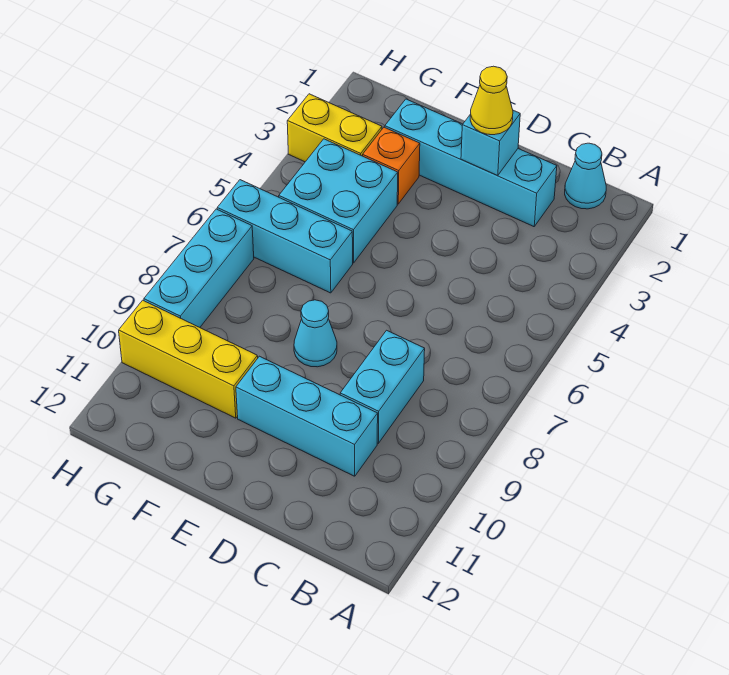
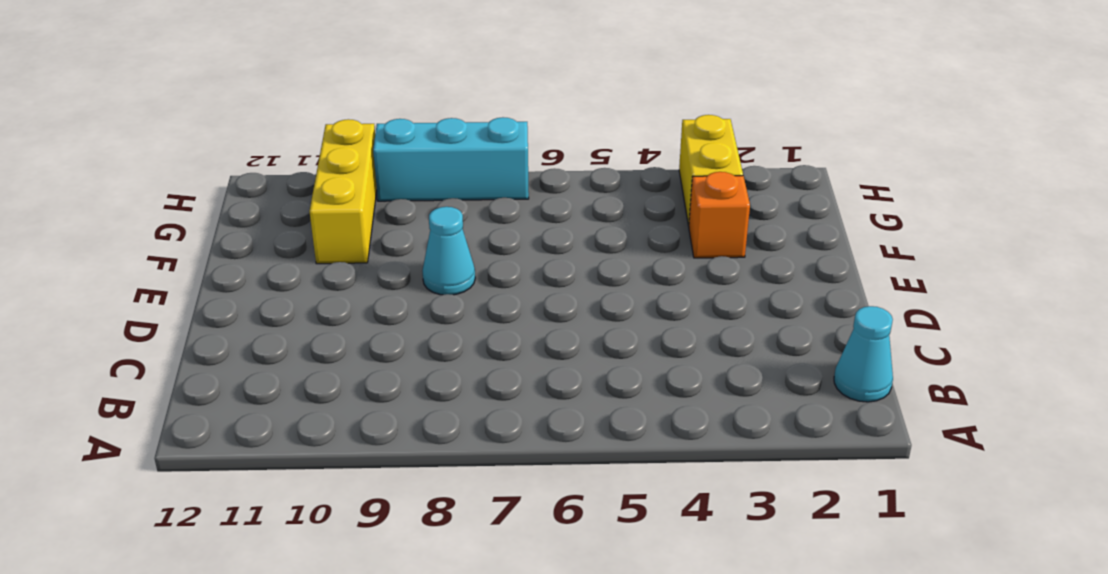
none -> cyan brick C2:F2 level 1
none -> cyan brick C8:C9 level 1
none -> cyan brick C10:E10 level 1

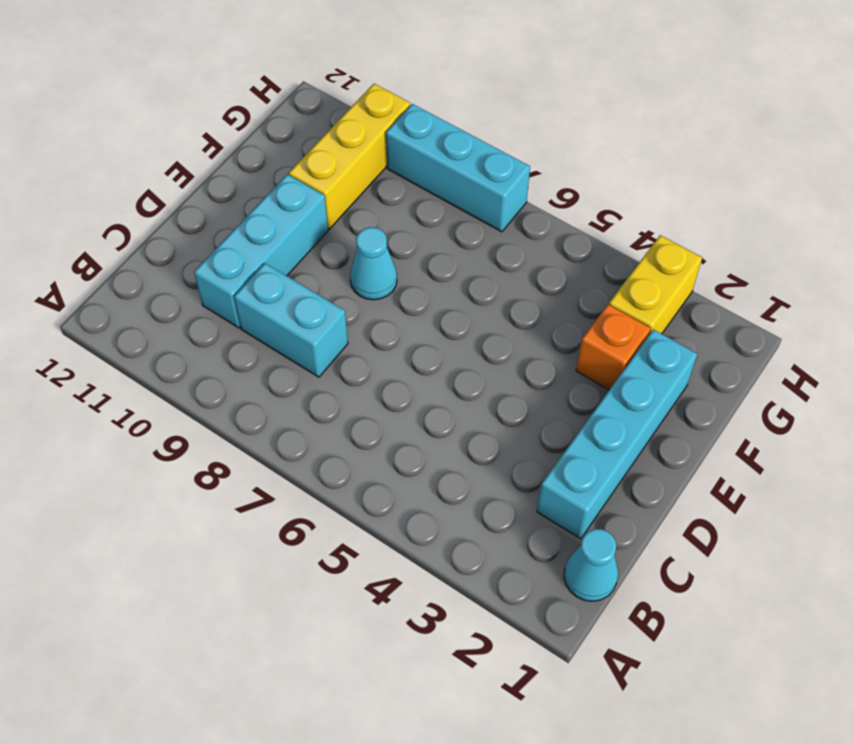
none -> cyan brick F4:G5 level 1
none -> cyan brick F6:H6 level 1
none -> cyan brick D2 level 2

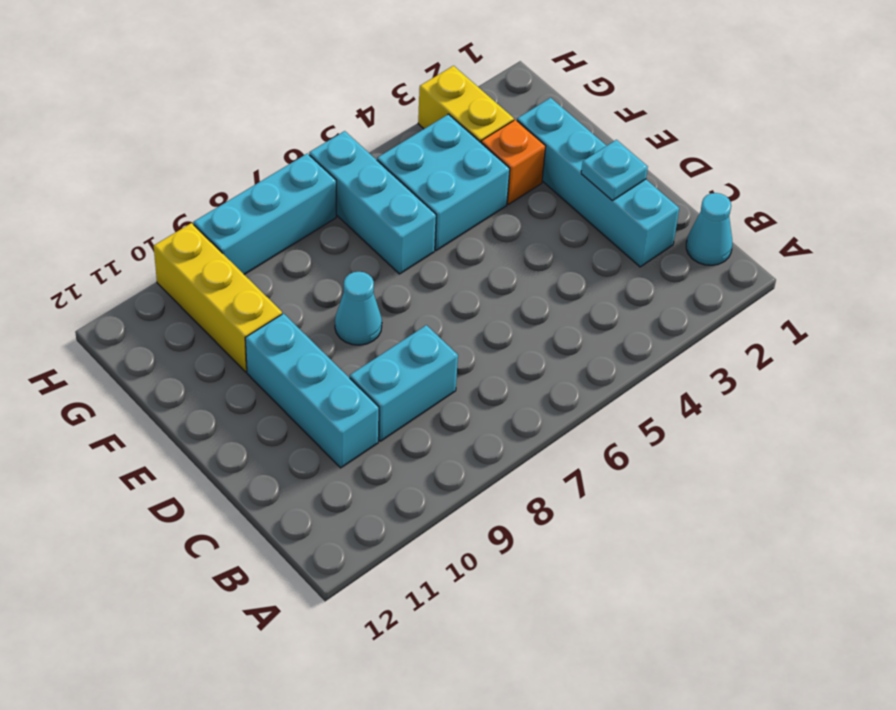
cyan plate D2 level 2 -> cyan brick D2 level 2
none -> yellow cone D2 level 3

